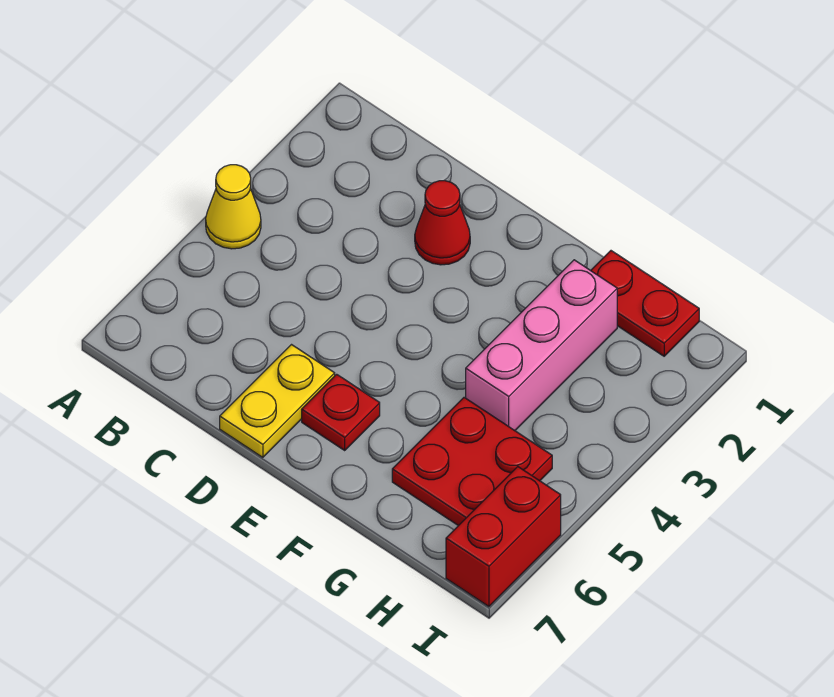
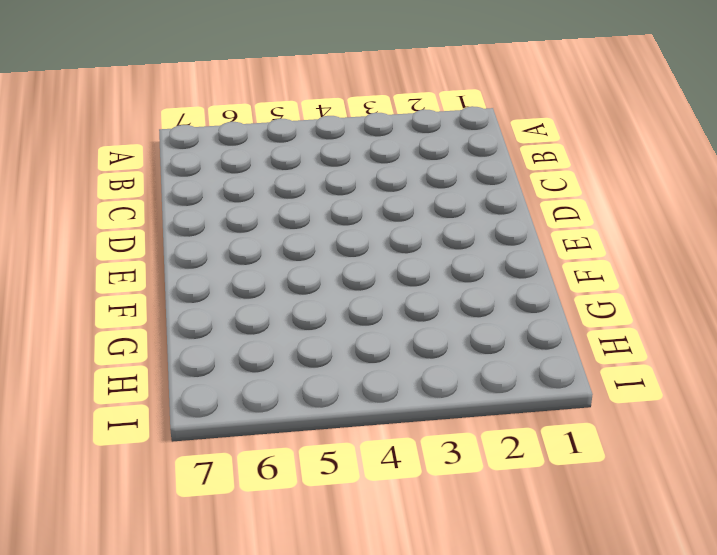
none -> yellow cone A4 level 1
none -> red cone D2 level 1

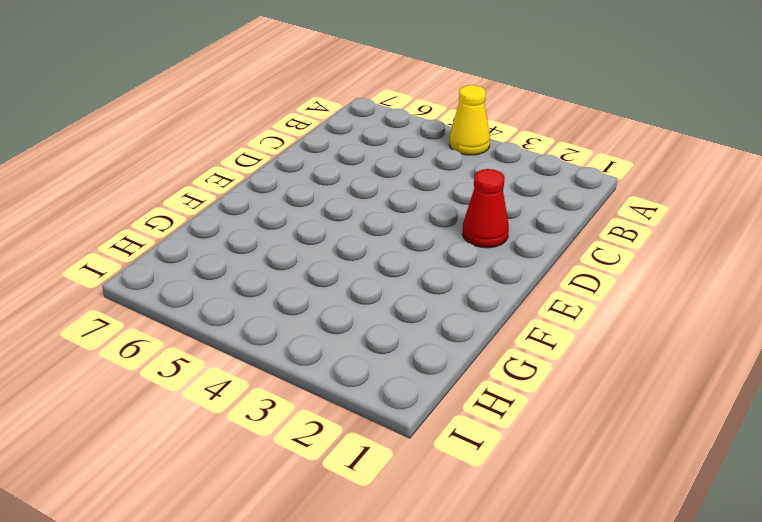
none -> yellow plate D6:D7 level 1
none -> red plate E6 level 1

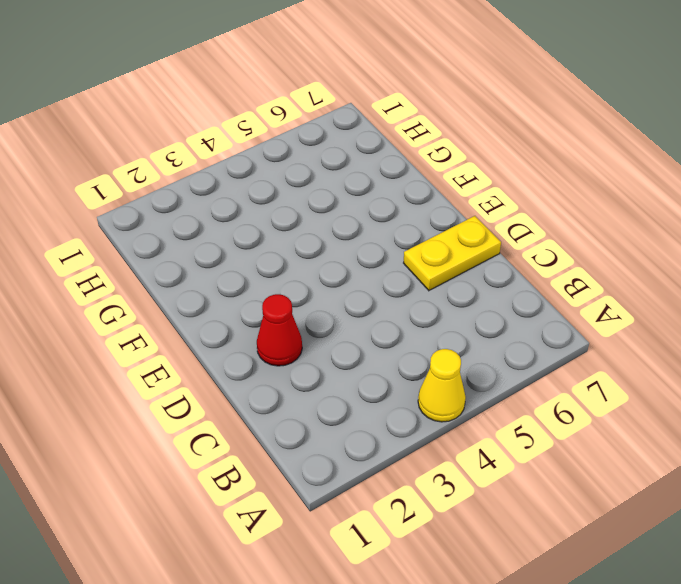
none -> red plate E6 level 1
none -> red plate G1:H1 level 1

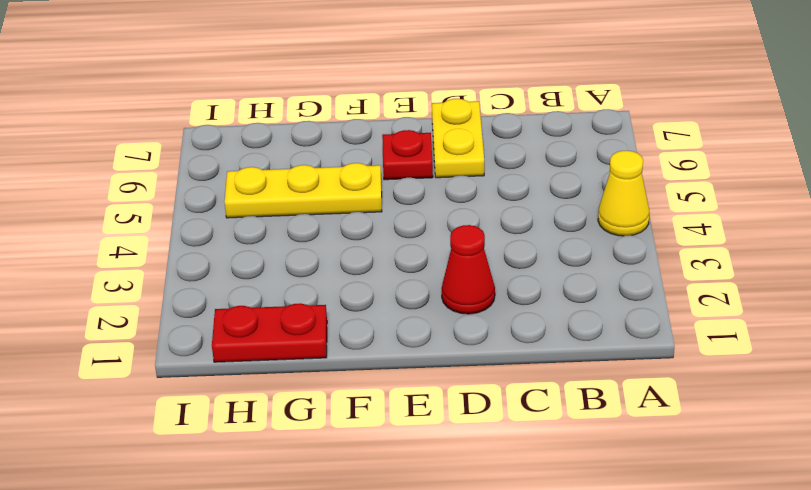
yellow plate F5:H5 level 1 -> red plate G5:H6 level 1
none -> pink brick G2:G4 level 1
none -> red brick I6:I7 level 1

